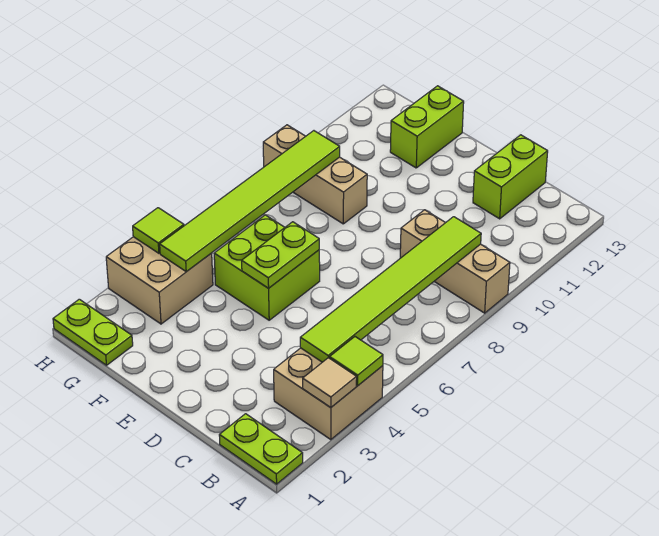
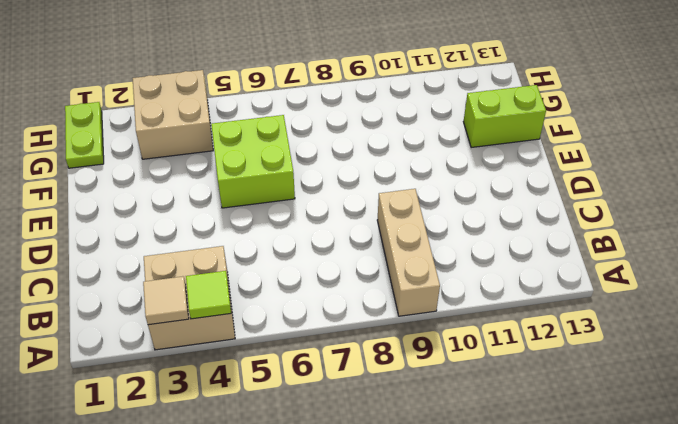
none -> lime plate A1:B1 level 1
none -> lime brick C12:C13 level 1
none -> tan brick F9:H9 level 1

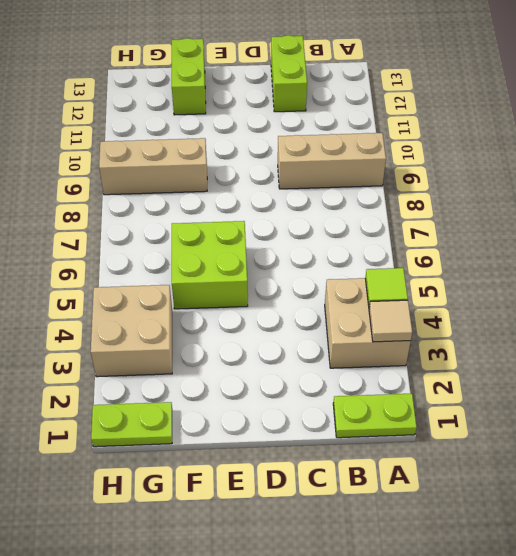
none -> lime tile B4:B9 level 2
none -> lime plate E5:E6 level 2
none -> lime tile G4:G9 level 2

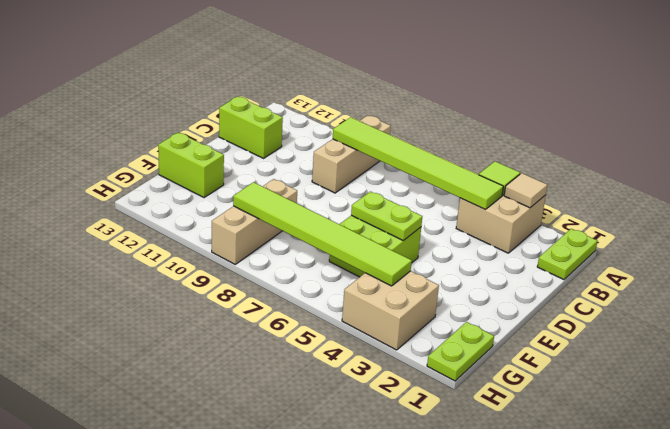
none -> lime tile H4 level 2

